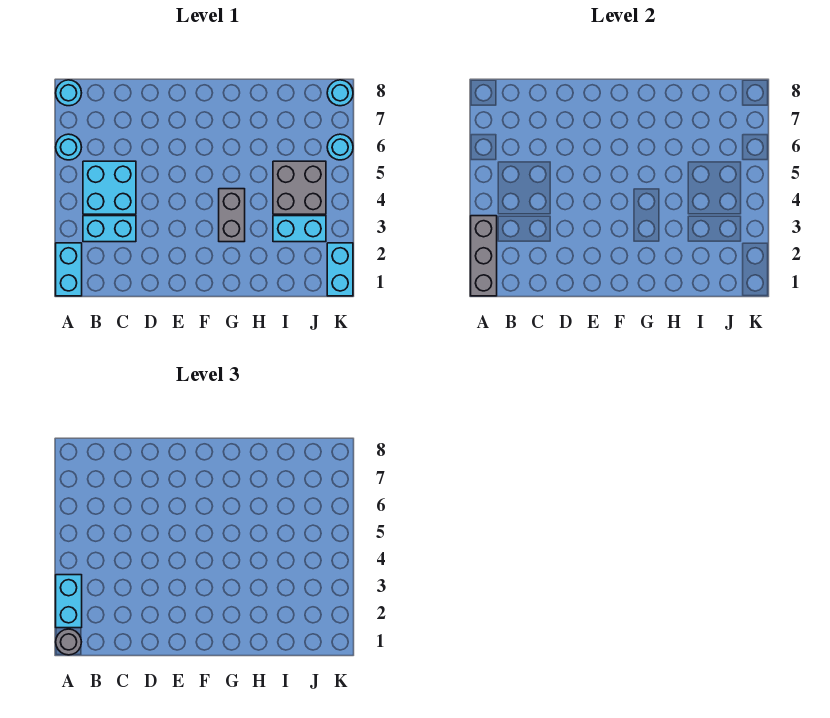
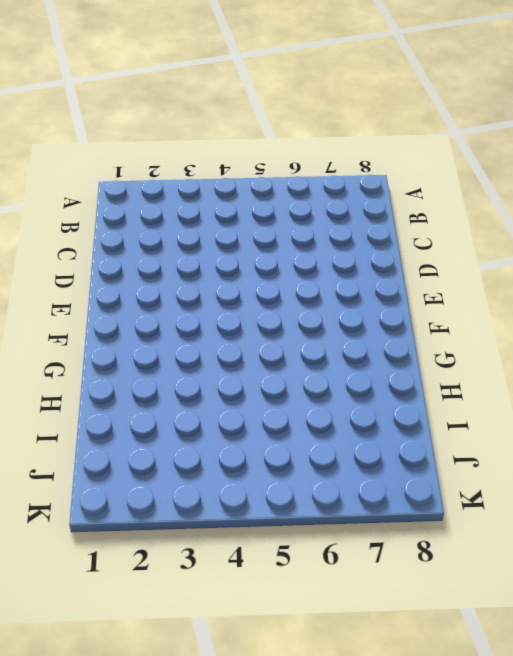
none -> cyan brick A1:A2 level 1
none -> cyan round brick A6 level 1
none -> cyan round brick A8 level 1

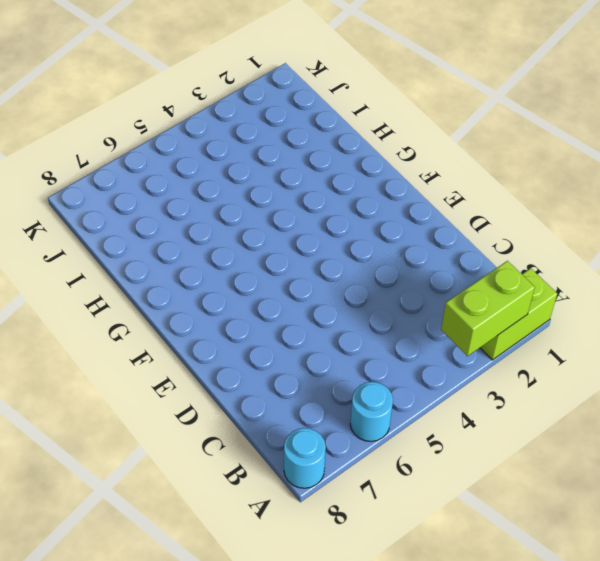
lime brick A1:A2 level 1 -> cyan brick A1:A2 level 1
lime brick A2:A3 level 2 -> grey brick A1:A3 level 2
none -> cyan brick B3:C3 level 1
none -> cyan brick B4:C5 level 1
none -> grey brick G3:G4 level 1

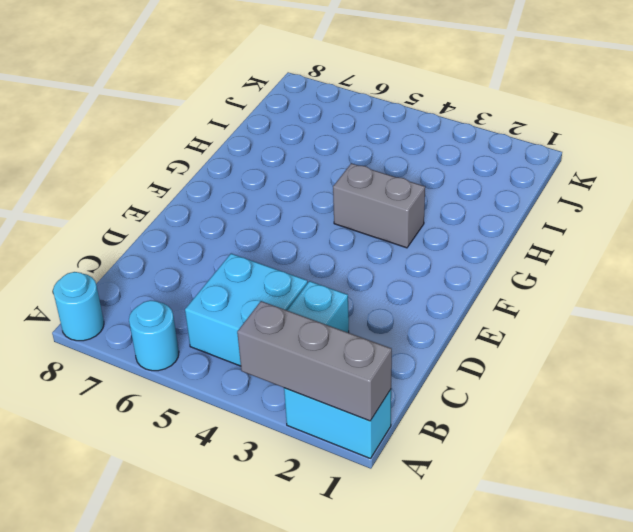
none -> cyan brick I3:J3 level 1
none -> grey brick I4:J5 level 1
none -> cyan brick K1:K2 level 1

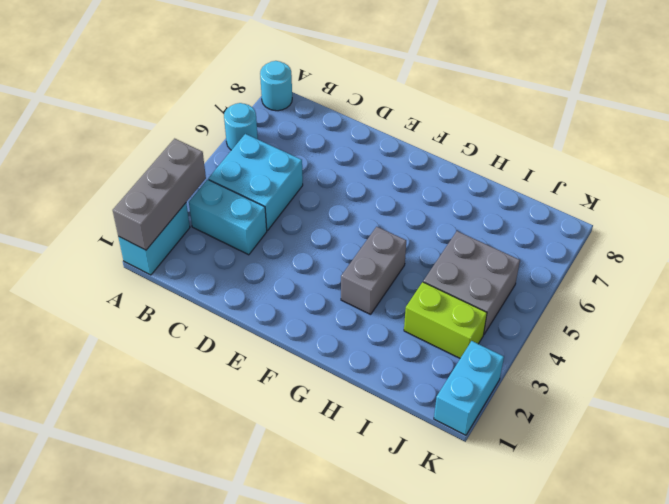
lime brick I3:J3 level 1 -> cyan brick I3:J3 level 1
none -> cyan round brick K6 level 1
none -> cyan round brick K8 level 1
none -> grey round brick A1 level 3

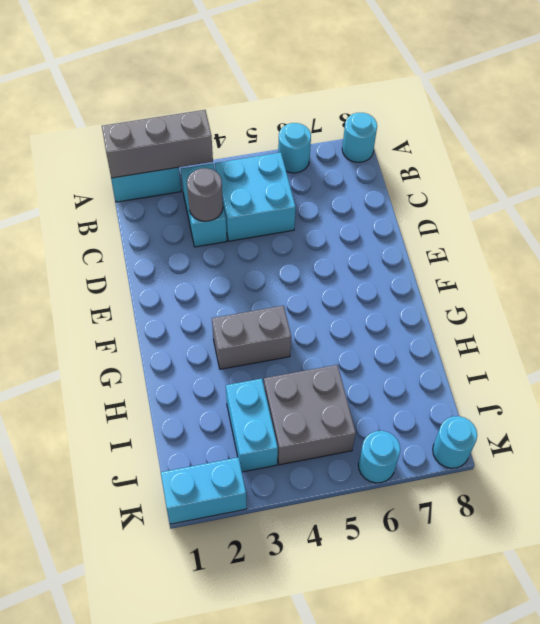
grey round brick C3 level 2 -> grey round brick A1 level 3
none -> cyan brick A2:A3 level 3

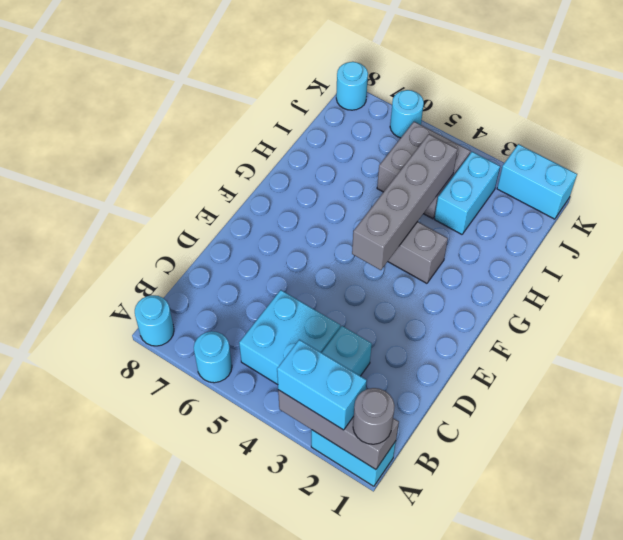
grey brick F4:I4 level 2 -> none

